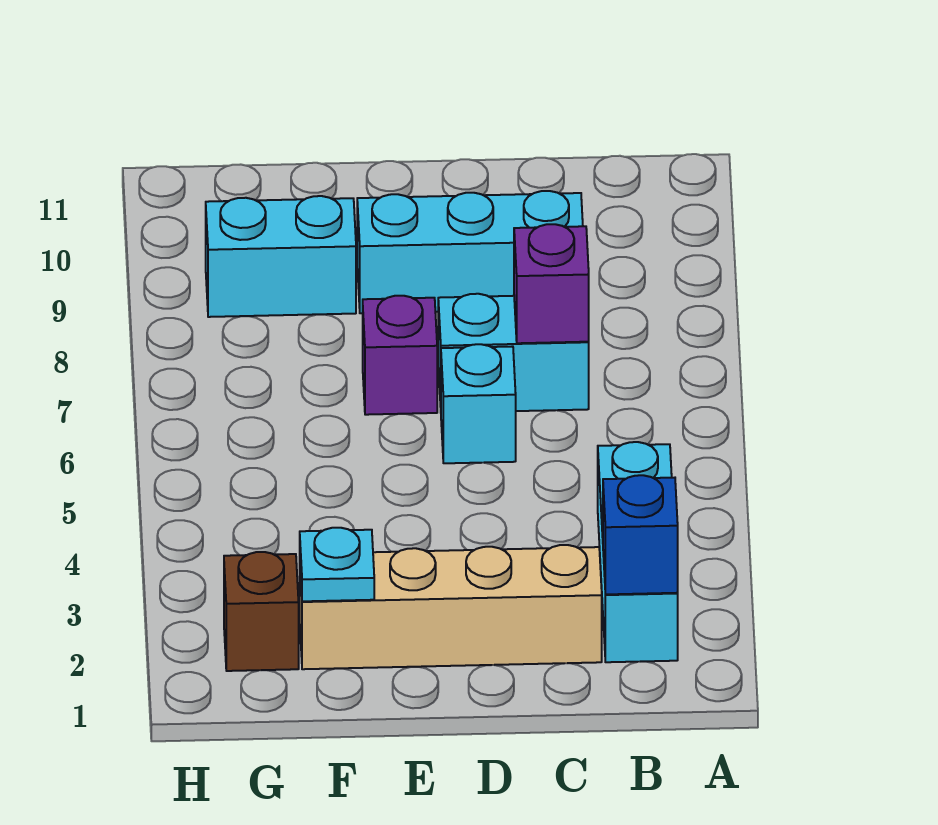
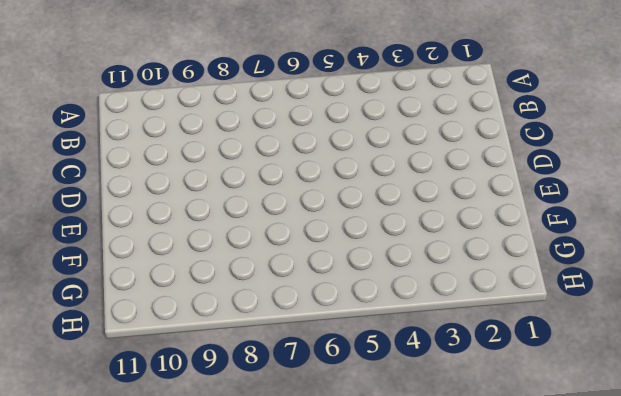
none -> cyan brick B2:B4 level 1
none -> tan brick C2:F2 level 1

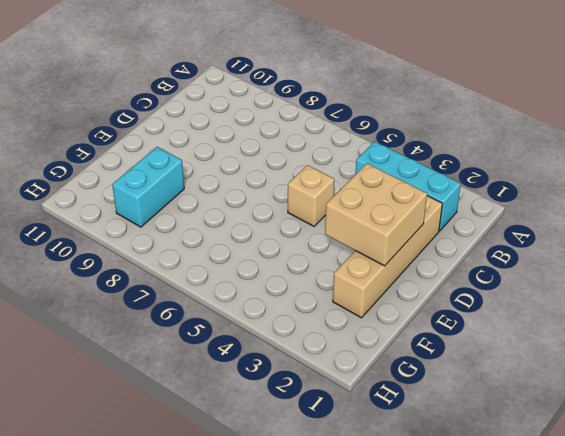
tan brick D2:E3 level 2 -> none
tan brick D5 level 1 -> none
none -> cyan brick C7:D7 level 1
none -> cyan brick C9:E9 level 1

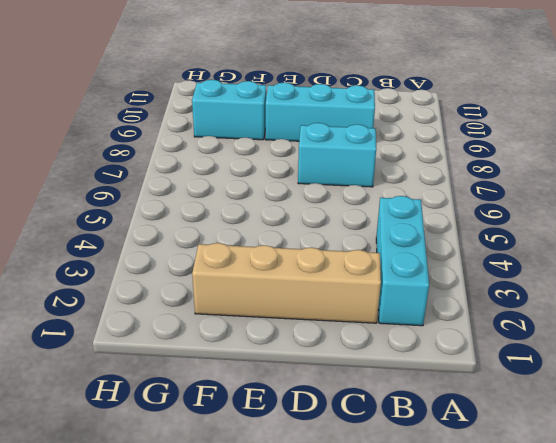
none -> cyan brick D6 level 1
none -> purple brick E7 level 1

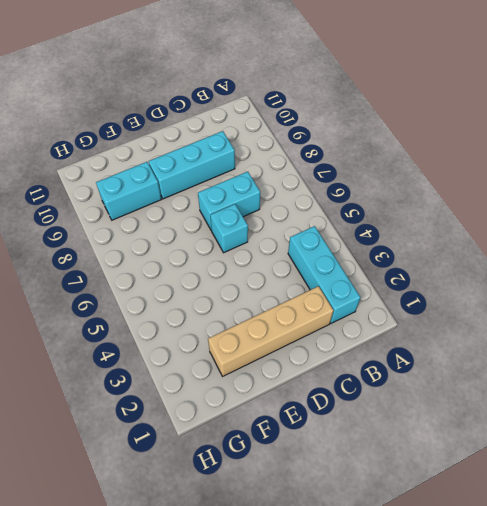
none -> purple brick E7 level 1
none -> brown brick G2 level 1

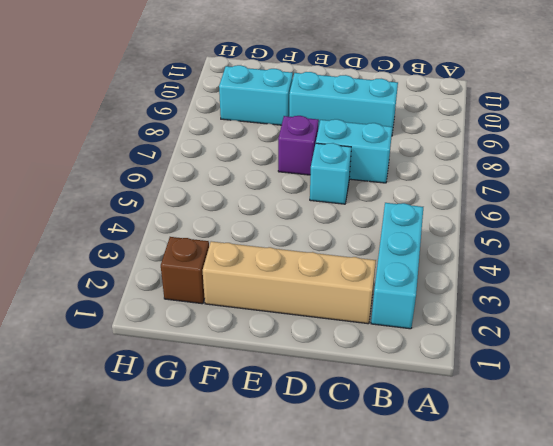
none -> blue brick B2 level 2
none -> purple brick C7 level 2

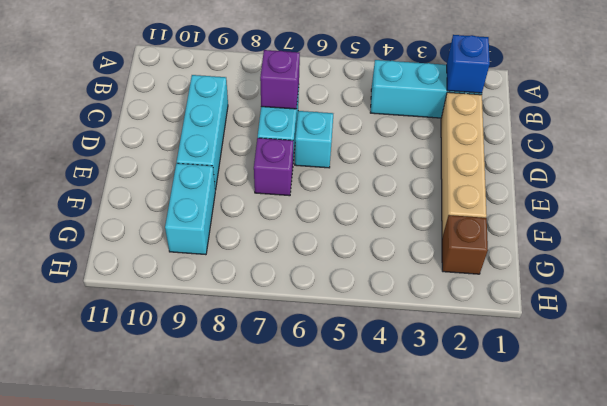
none -> cyan plate F2 level 2

